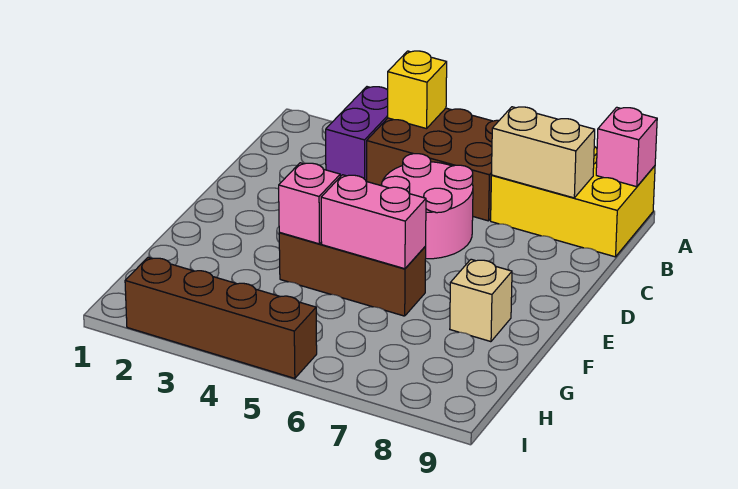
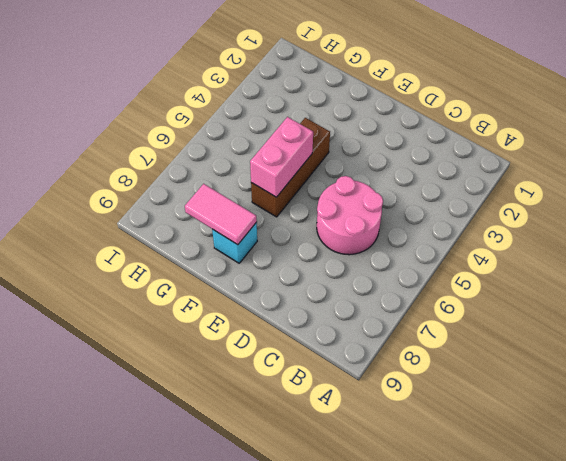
cyan brick F8 level 1 -> tan brick F8 level 1
pink tile F8:G8 level 2 -> none
none -> purple brick A3:B3 level 1
none -> brown brick A4:B6 level 1
none -> yellow brick A7:B9 level 1

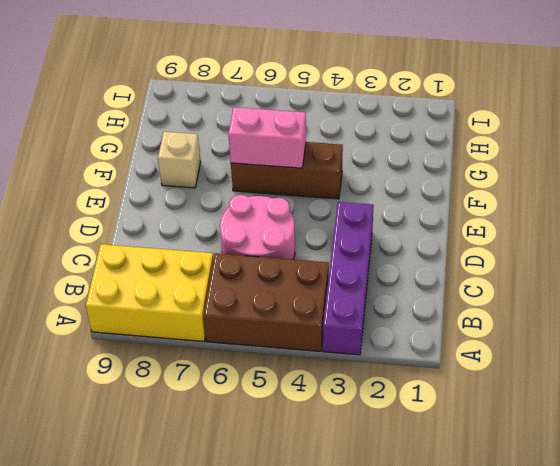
purple brick A3:D3 level 1 -> purple brick A3:B3 level 1
none -> brown brick I2:I5 level 1
none -> yellow brick A4 level 2
none -> pink brick A9 level 2

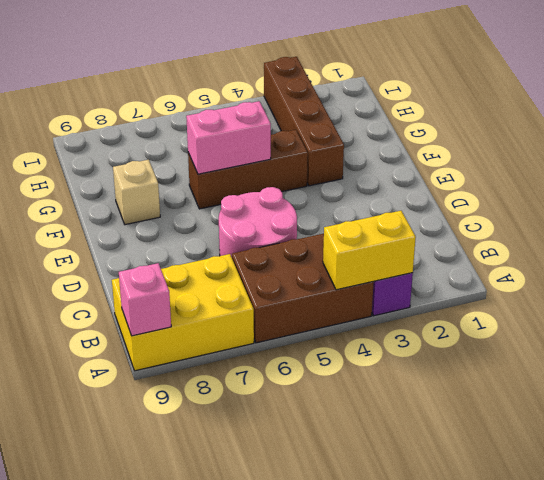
yellow brick A3:A4 level 2 -> yellow brick A4 level 2
brown brick F3:I3 level 1 -> brown brick I2:I5 level 1
none -> tan brick B7:B8 level 2
none -> pink brick F4 level 2

